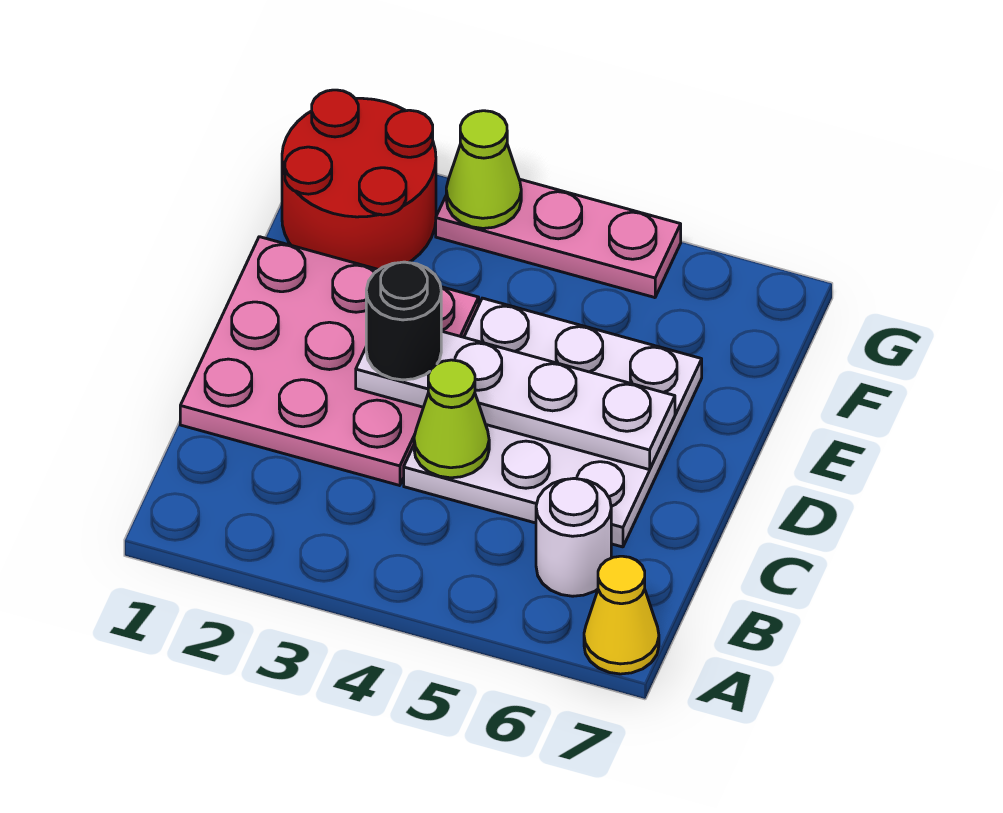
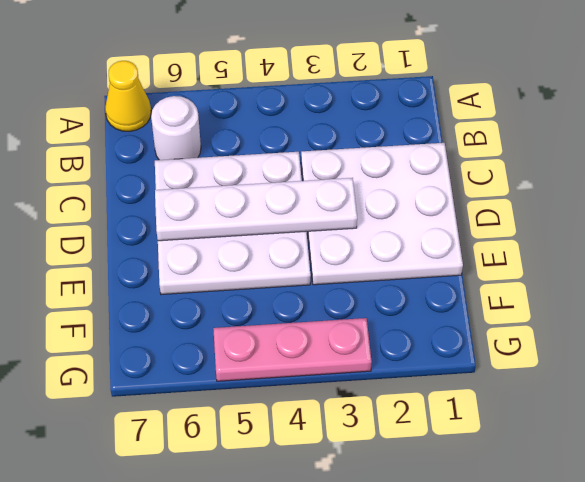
white plate C1:E3 level 1 -> pink plate C1:E3 level 1
none -> red round brick F1:G2 level 1
none -> lime cone C4 level 2

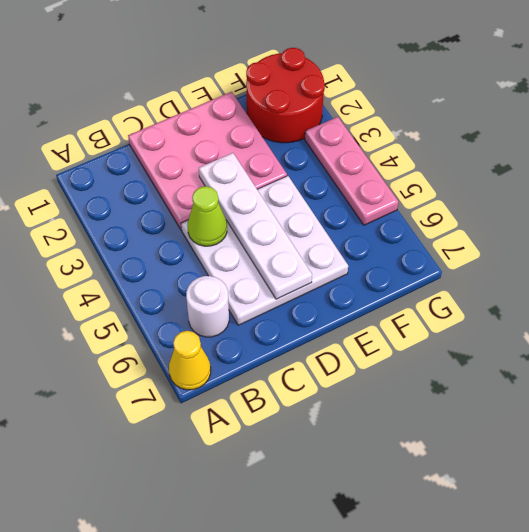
none -> lime cone G3 level 2
none -> black round brick D3 level 3

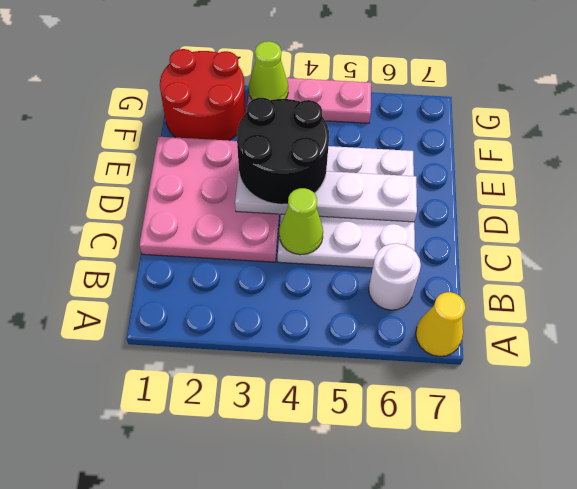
black round brick D3:E4 level 3 -> black round brick D3 level 3

